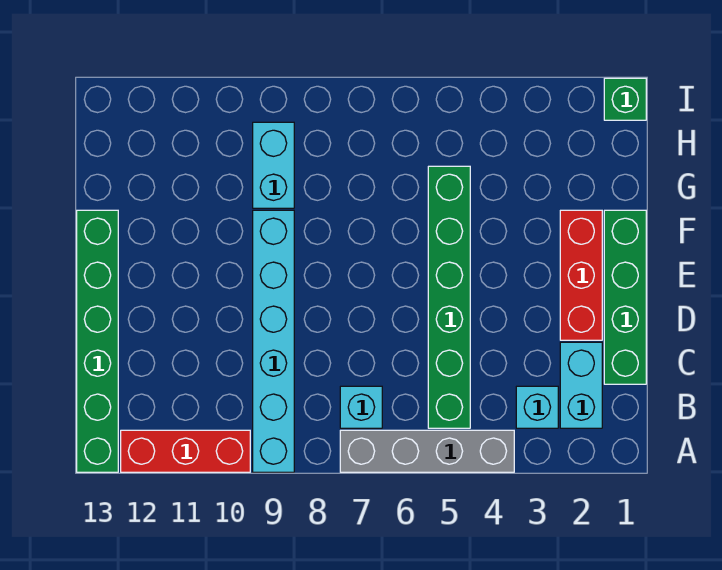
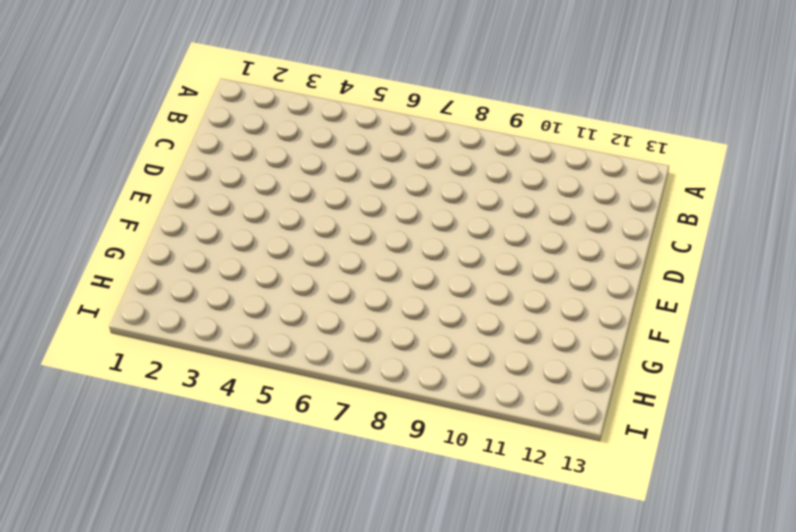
none -> grey brick A4:A7 level 1
none -> cyan brick A9:F9 level 1
none -> red brick A10:A12 level 1

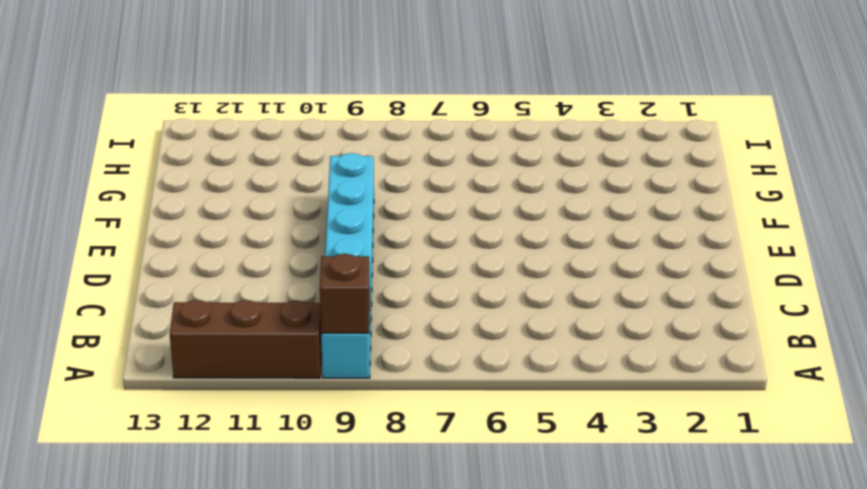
brown brick A9 level 2 -> none
brown brick A10:A12 level 1 -> red brick A10:A12 level 1
none -> grey brick A4:A7 level 1
none -> green brick A13:F13 level 1
none -> cyan brick B2:C2 level 1

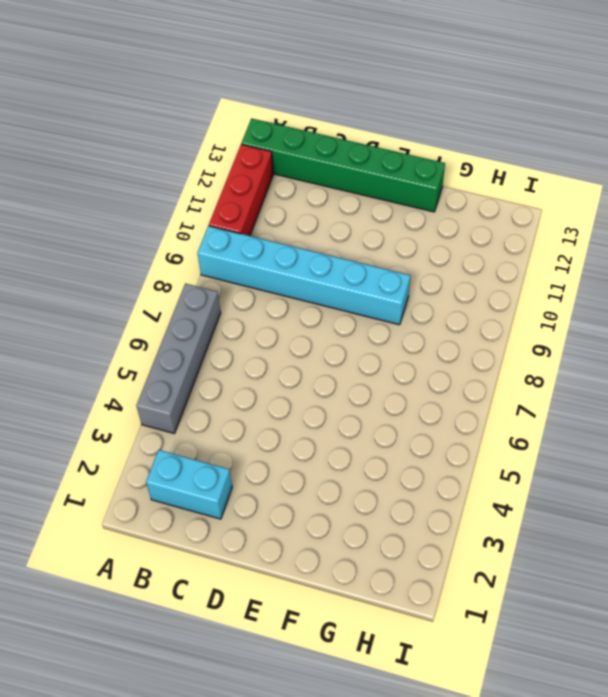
none -> cyan brick B3 level 1
none -> green brick B5:G5 level 1
none -> cyan brick B7 level 1

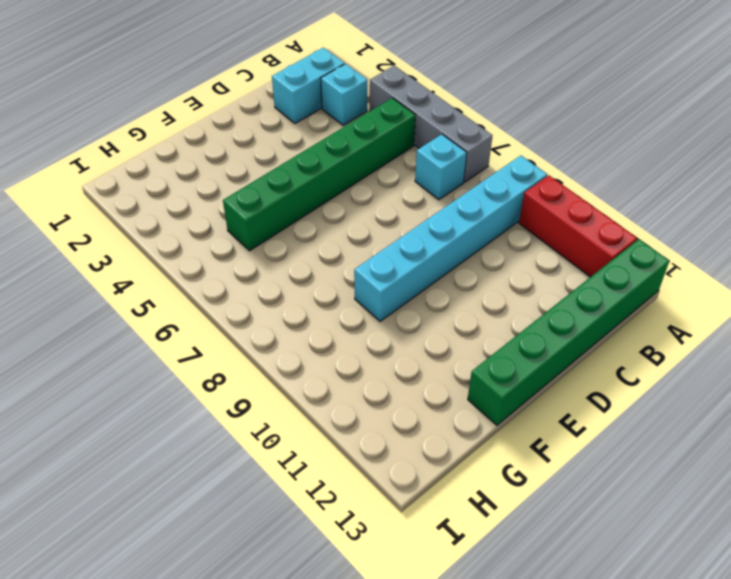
none -> green brick C1:F1 level 1
none -> red brick D2:F2 level 1
none -> cyan brick G9:H9 level 1

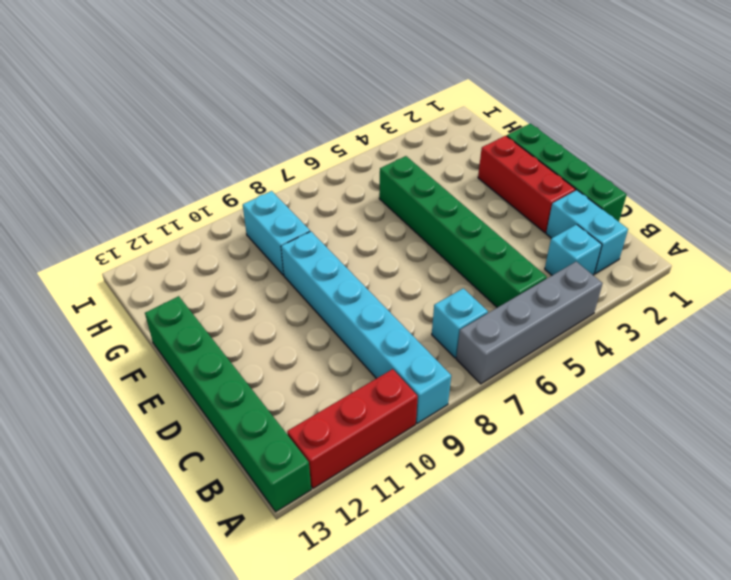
none -> green brick I1 level 1

